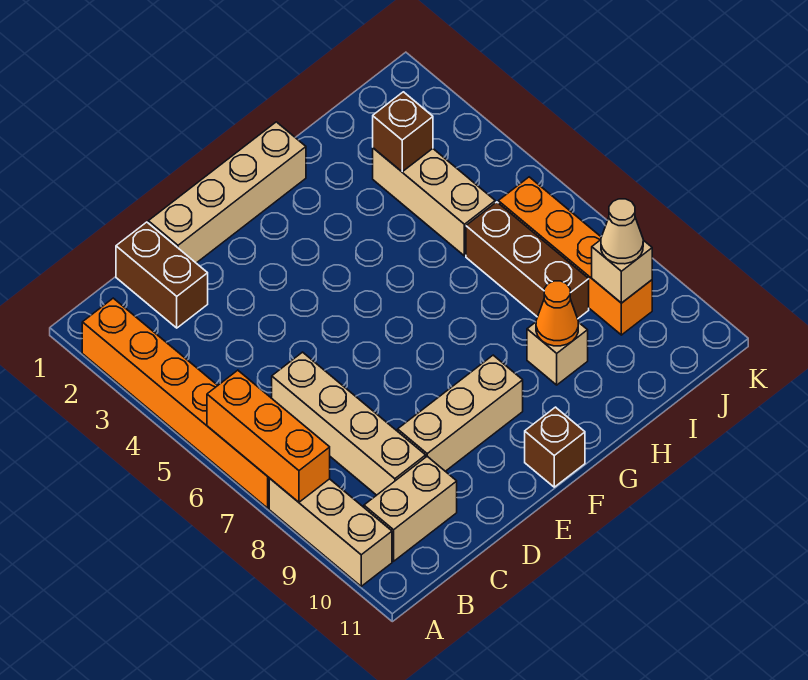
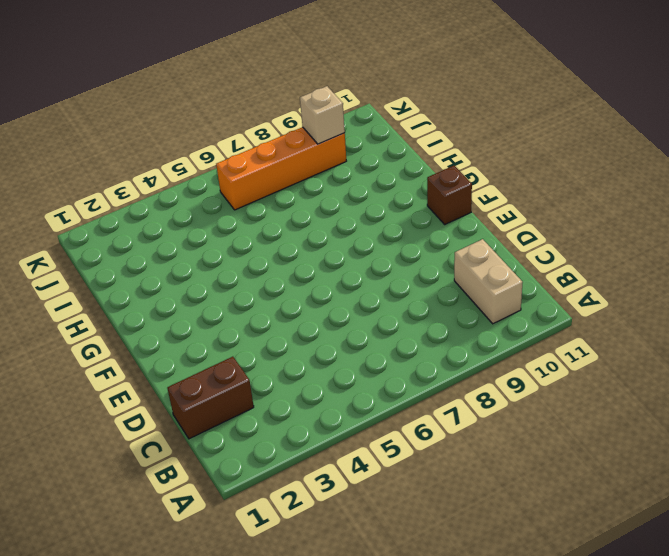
none -> orange brick A2:A7 level 1
none -> tan brick A8:A10 level 1
none -> tan brick C6:C9 level 1

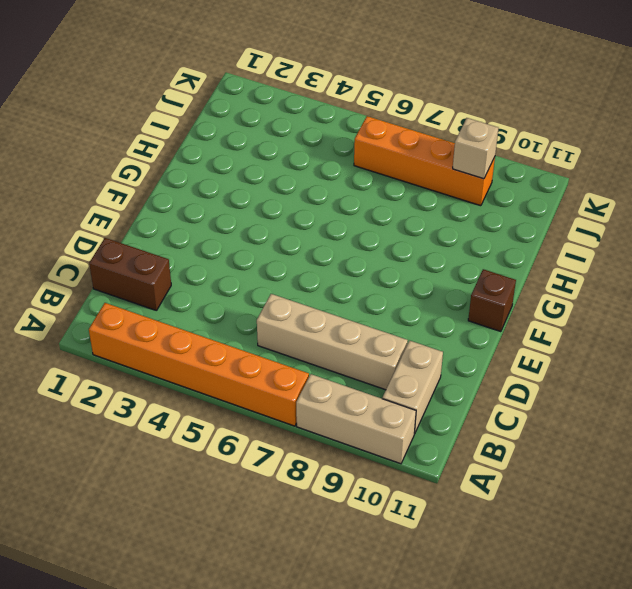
none -> tan brick D1:G1 level 1
none -> tan brick D9:F9 level 1
none -> tan brick H9 level 1

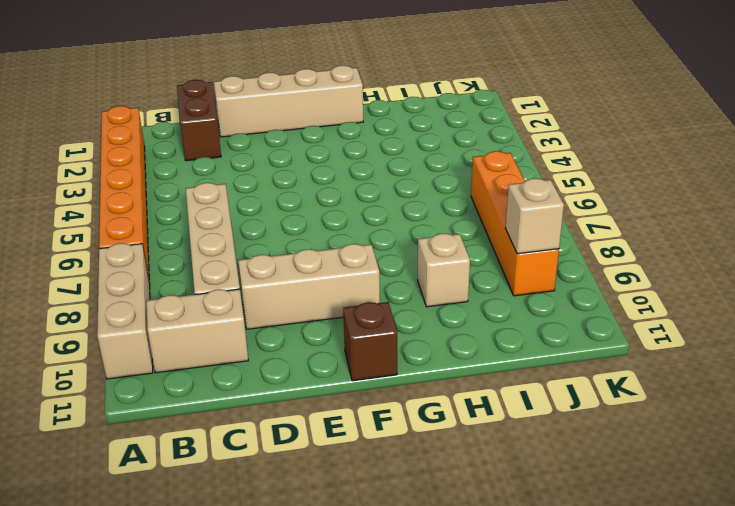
none -> tan brick I3:I5 level 1
none -> brown brick I6:I8 level 1
none -> orange brick A6:A8 level 2

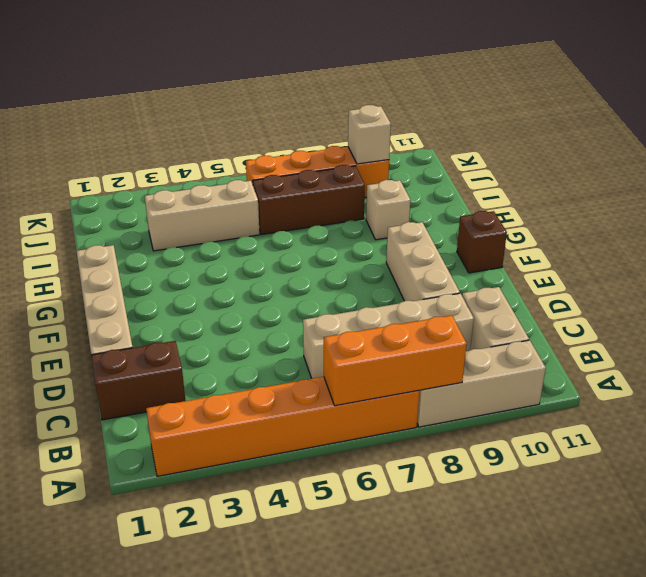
none -> orange cone H9 level 2
none -> brown brick I3 level 2
none -> tan cone J9 level 3

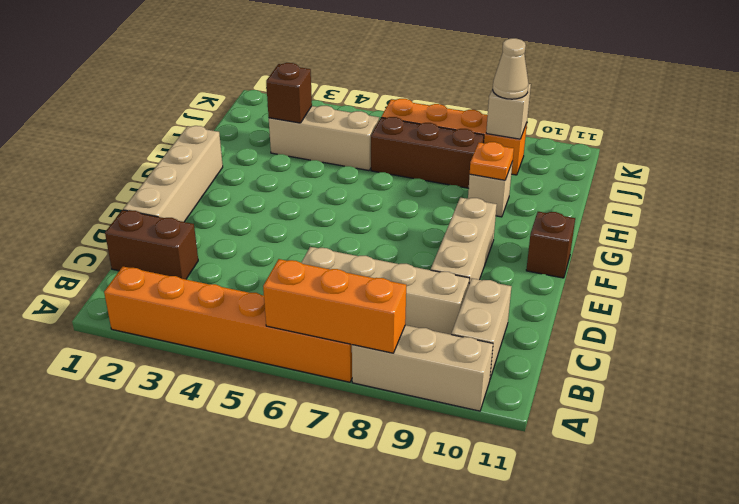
orange plate H9 level 2 -> orange cone H9 level 2

